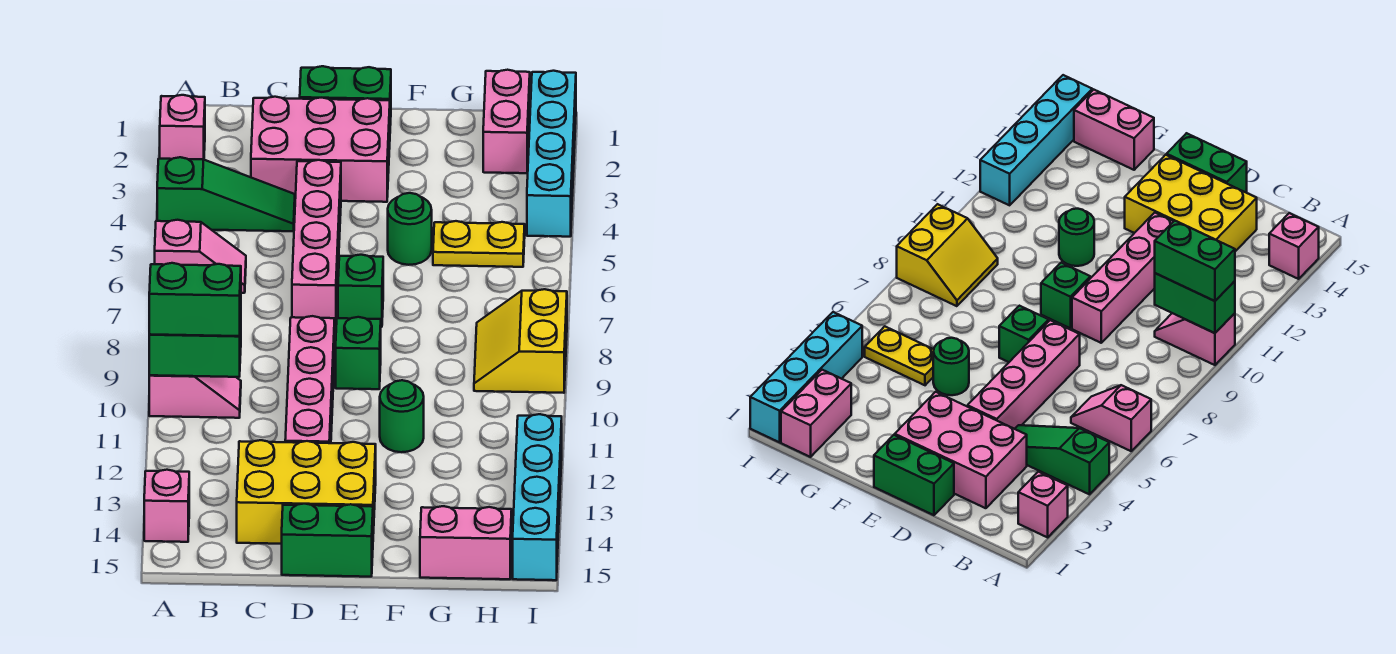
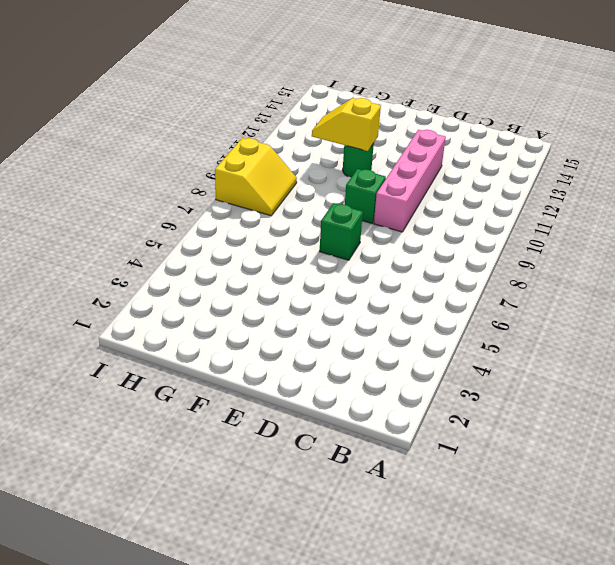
yellow slope F11:G11 level 2 top F -> none
none -> pink brick A2 level 1
none -> green slope A4:C4 level 1 top A
none -> pink slope A6:B6 level 1 top A

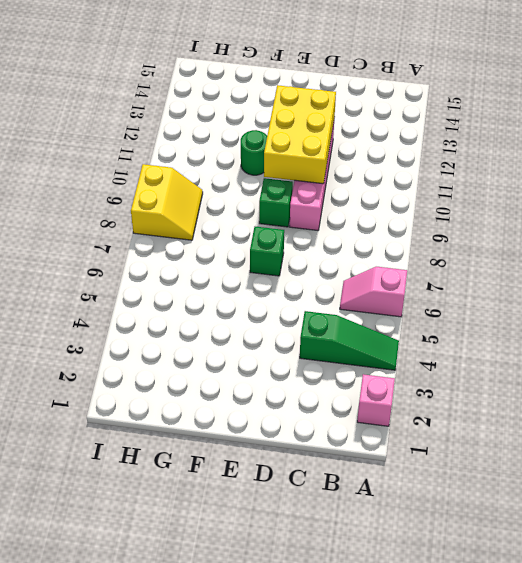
green slope A4:C4 level 1 top C -> green slope A4:C4 level 1 top A
yellow brick D10:E12 level 2 -> yellow brick C13:E14 level 1
none -> pink slope A10:B10 level 1 top A
none -> pink brick A14 level 1
none -> pink brick C2:E3 level 1

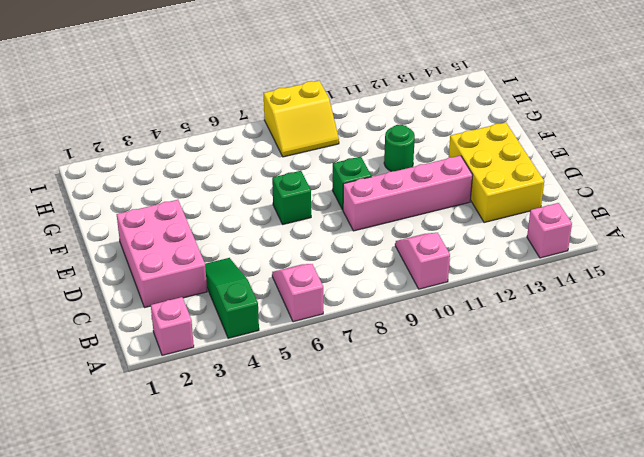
none -> green brick D1:E1 level 1
none -> pink brick D4:D7 level 1
none -> green brick D15:E15 level 1

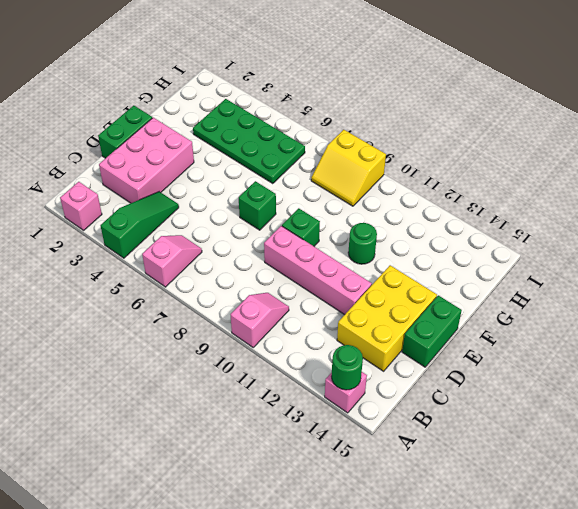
green round brick A14 level 2 -> green round brick F5 level 1
green plate G3:H6 level 1 -> yellow plate G5:H5 level 1
none -> pink brick D4:D7 level 1
none -> pink brick G15:H15 level 1
none -> pink brick H1:H2 level 1

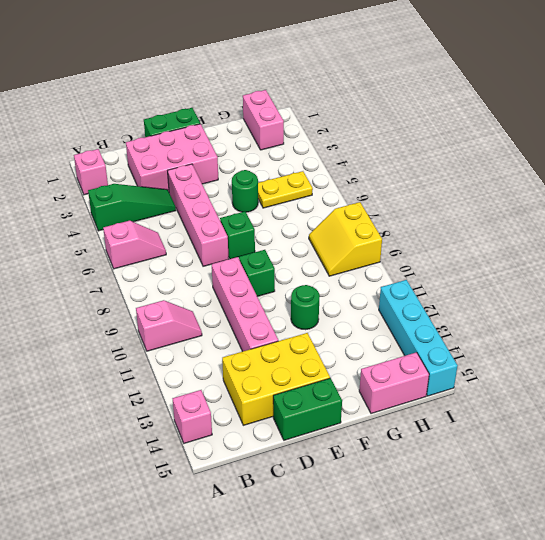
none -> cyan brick I1:I4 level 1
none -> green brick A10:B10 level 2
none -> green brick A10:B10 level 3

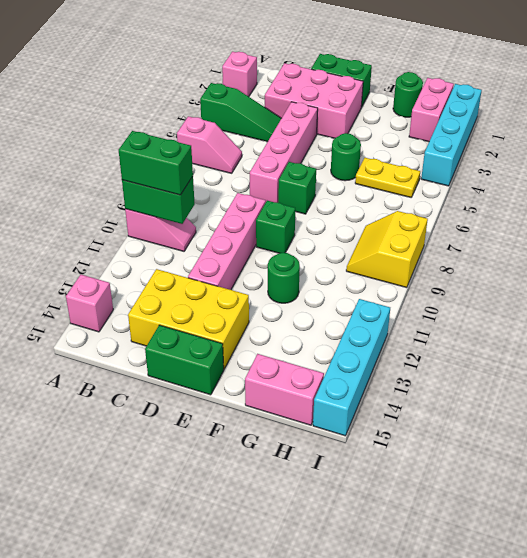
green round brick G1 level 1 -> none

